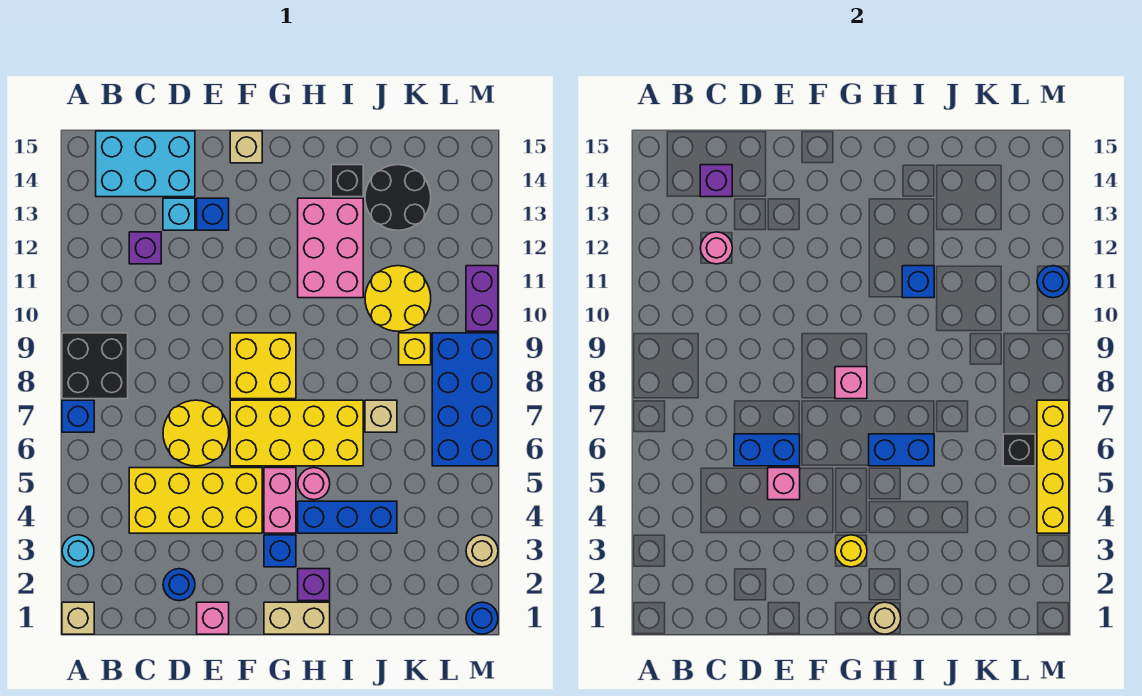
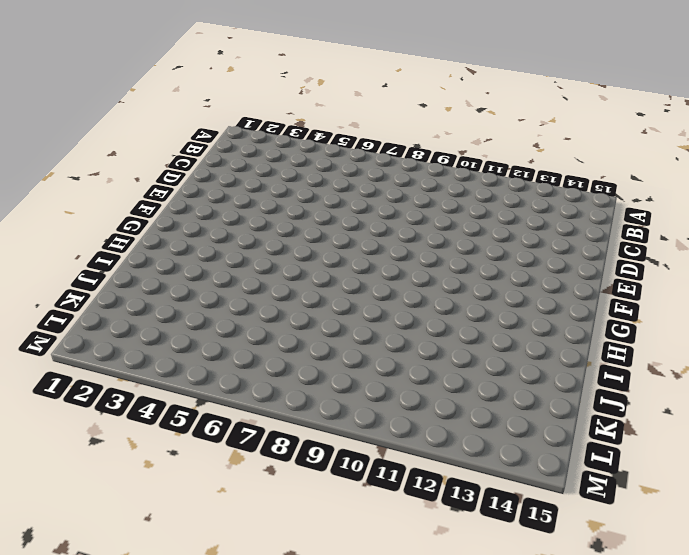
none -> tan brick A1 level 1
none -> cyan round brick A3 level 1
none -> blue brick A7 level 1
none -> black brick A8:B9 level 1

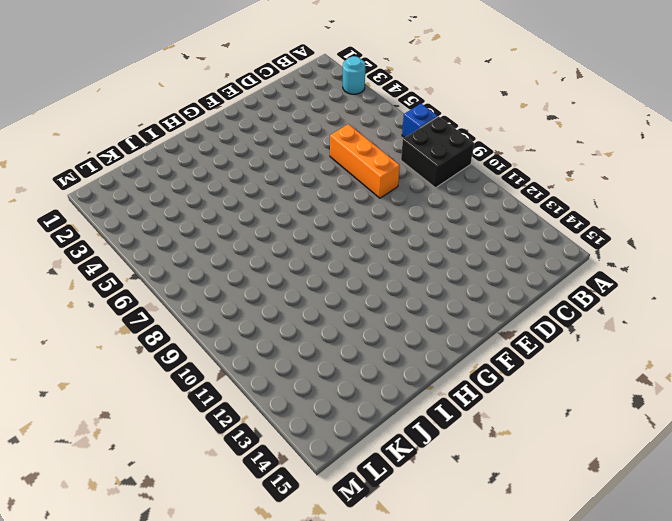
orange brick D6:D8 level 1 -> yellow round brick D6:E7 level 1
none -> tan brick A1 level 1
none -> cyan brick B14:D15 level 1
none -> yellow brick C4:F5 level 1
none -> purple brick C12 level 1

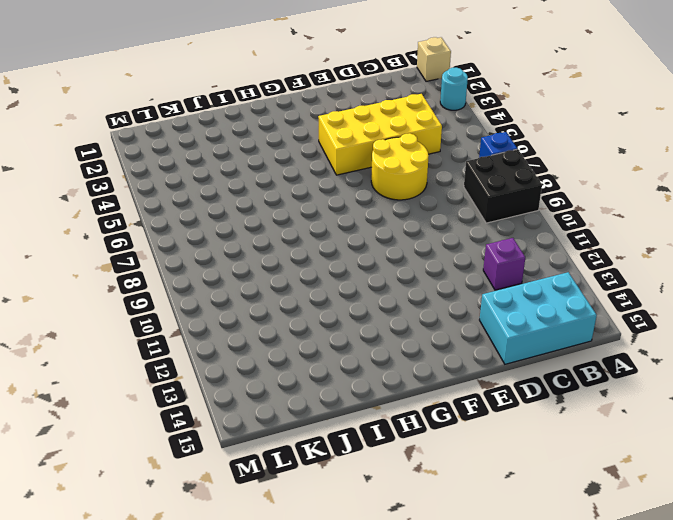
none -> blue round brick D2 level 1
none -> cyan brick D13 level 1
none -> pink brick E1 level 1
none -> blue brick E13 level 1

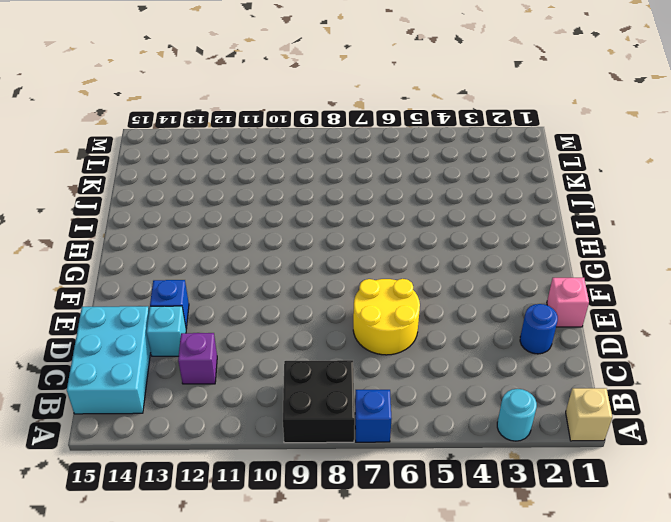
none -> yellow brick C4:F5 level 1
none -> yellow brick F6:I7 level 1
none -> yellow brick F8:G9 level 1
none -> tan brick F15 level 1

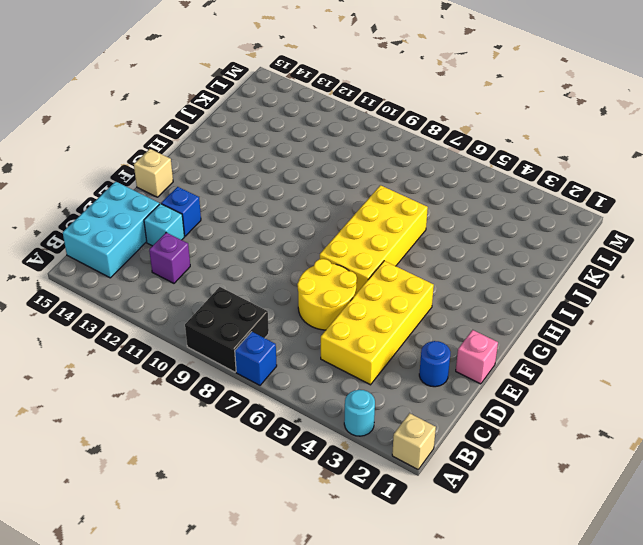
none -> yellow brick F8:G9 level 1
none -> tan brick G1:H1 level 1
none -> blue brick G3 level 1
none -> pink brick G4:G5 level 1

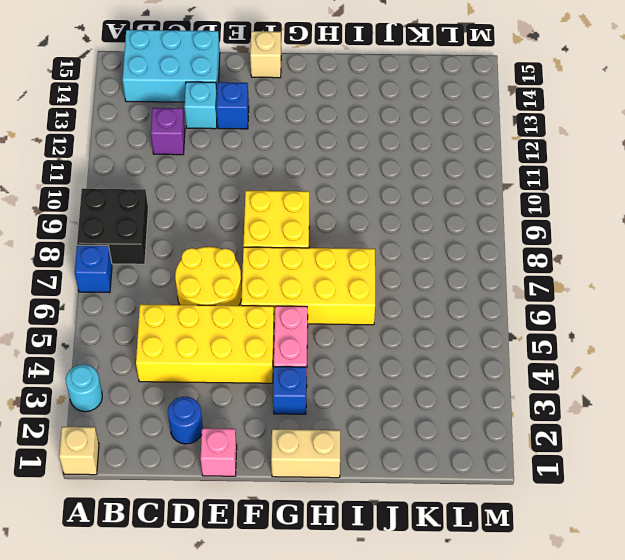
none -> purple brick H2 level 1
none -> blue brick H4:J4 level 1
none -> pink round brick H5 level 1
none -> pink brick H11:I13 level 1

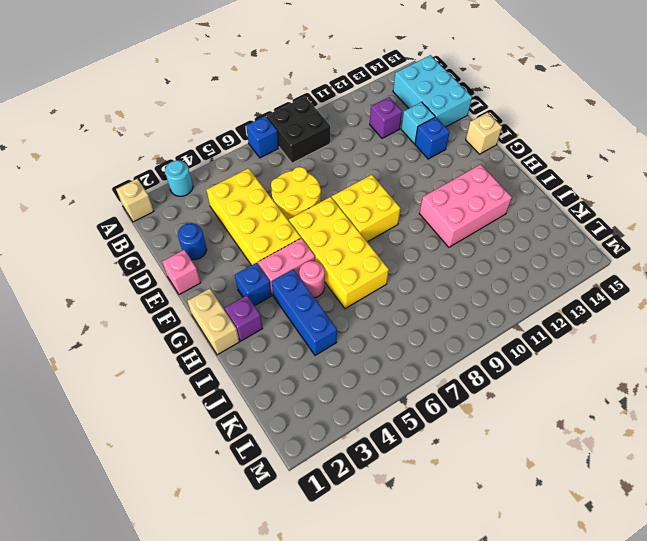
none -> black brick I14 level 1
none -> tan brick J7 level 1
none -> yellow round brick J10:K11 level 1
none -> black round brick J13:K14 level 1

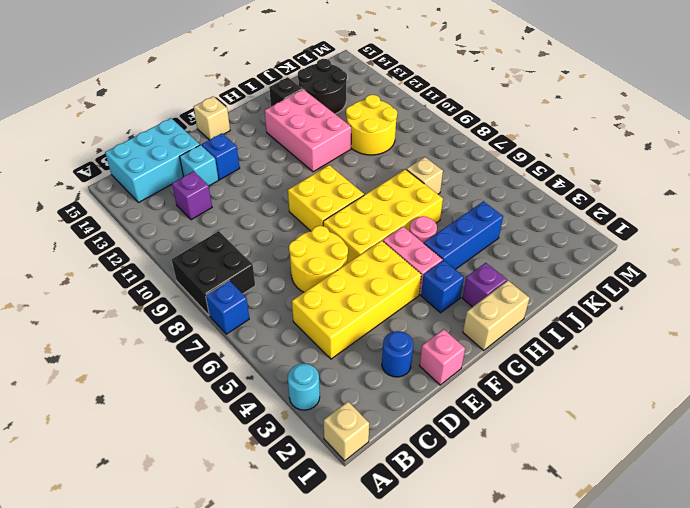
none -> yellow brick K9 level 1
none -> blue brick L6:M9 level 1
none -> blue round brick M1 level 1
none -> tan round brick M3 level 1

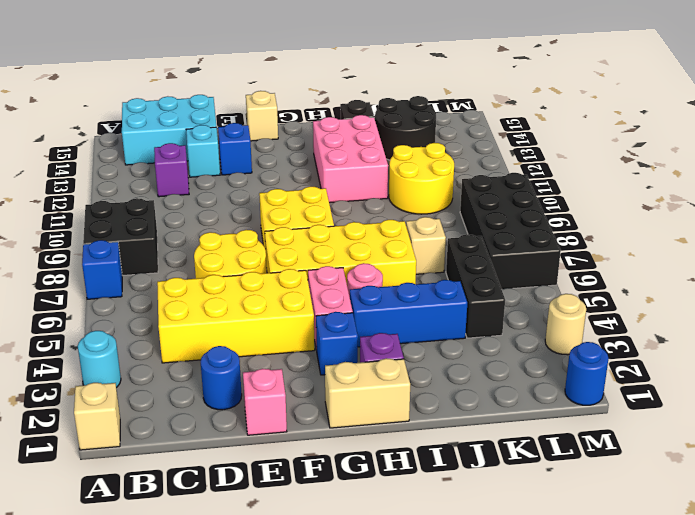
black brick K4:K6 level 1 -> none
black brick L6:M9 level 1 -> blue brick L6:M9 level 1
none -> yellow brick K9 level 1
none -> purple brick M10:M11 level 1
none -> pink round brick C12 level 2
none -> purple brick C14 level 2

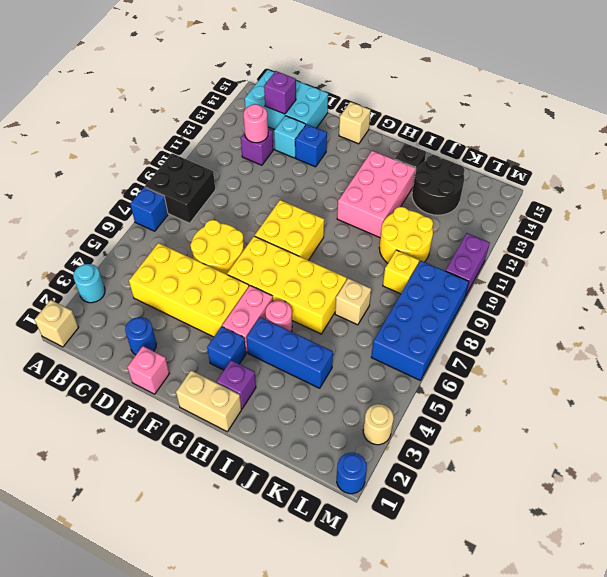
none -> blue brick D6:E6 level 2
none -> pink brick E5 level 2
none -> yellow round brick G3 level 2
none -> pink brick G8 level 2

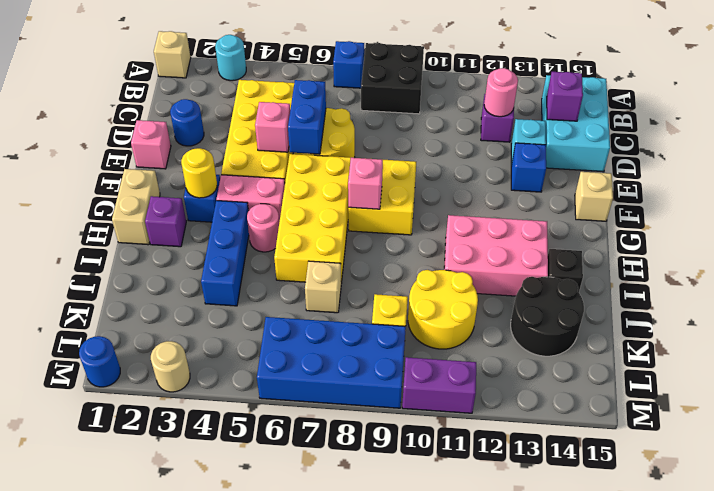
none -> tan round brick H1 level 2
none -> blue brick H6:I6 level 2
none -> blue brick I11 level 2
none -> black brick L6 level 2

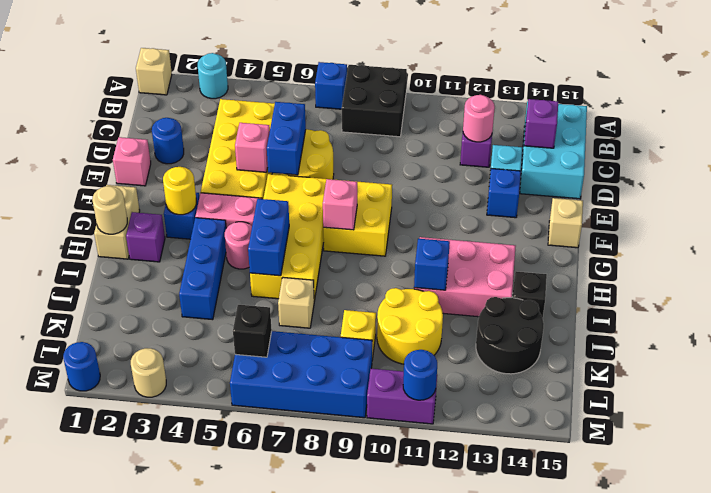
none -> yellow brick M4:M7 level 2

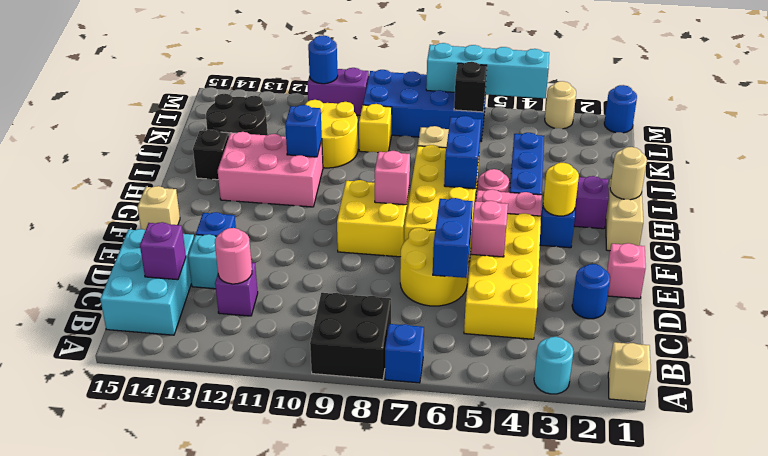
cyan brick M4:M7 level 2 -> yellow brick M4:M7 level 2

